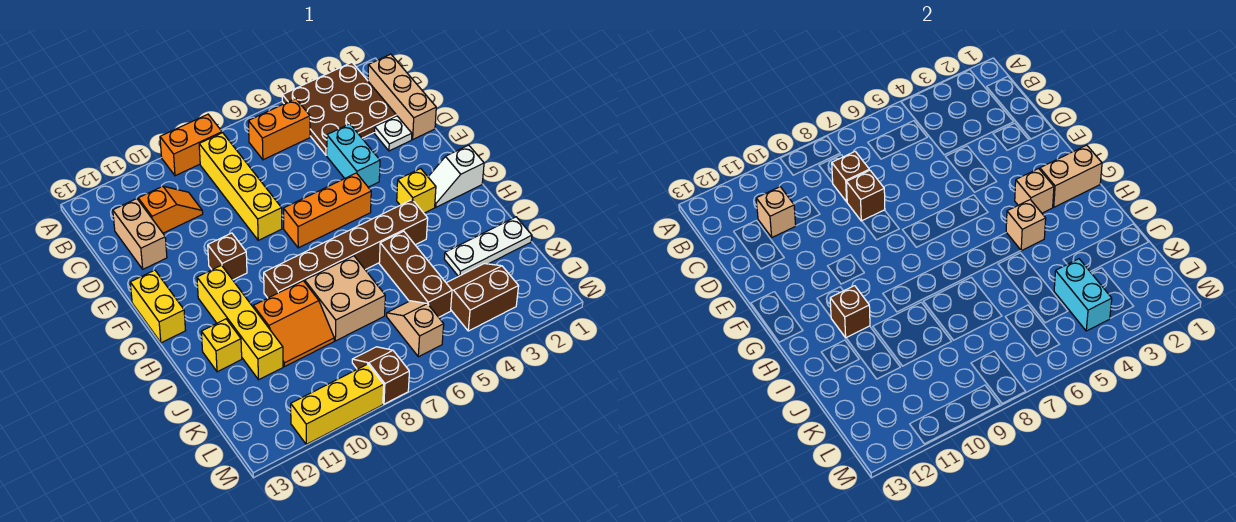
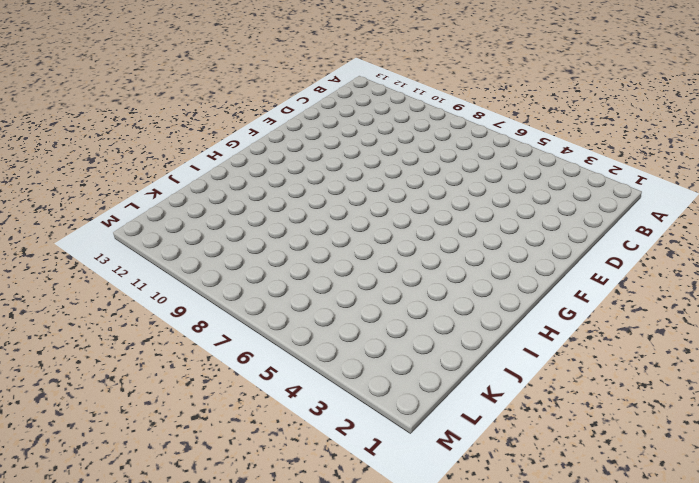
none -> brown plate A2:C4 level 1
none -> orange brick A8:A9 level 1
none -> tan brick B1:D1 level 1
none -> orange brick B5:B6 level 1

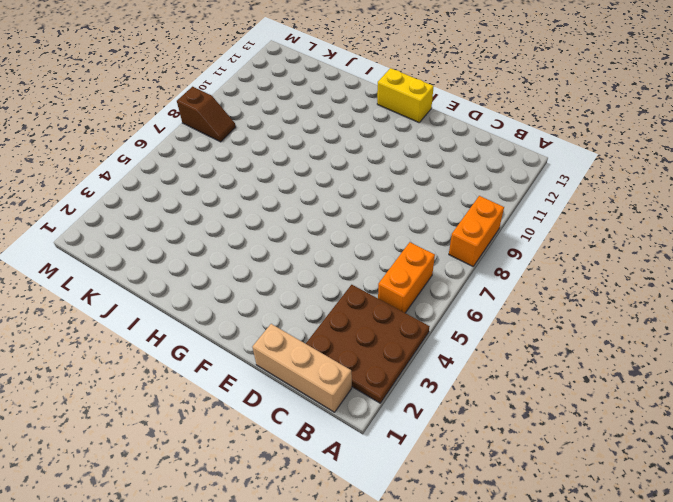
none -> yellow brick B8:E8 level 1
none -> orange slope C10:C11 level 1 top 11
none -> tan brick C12:D12 level 1
none -> white plate D2 level 1

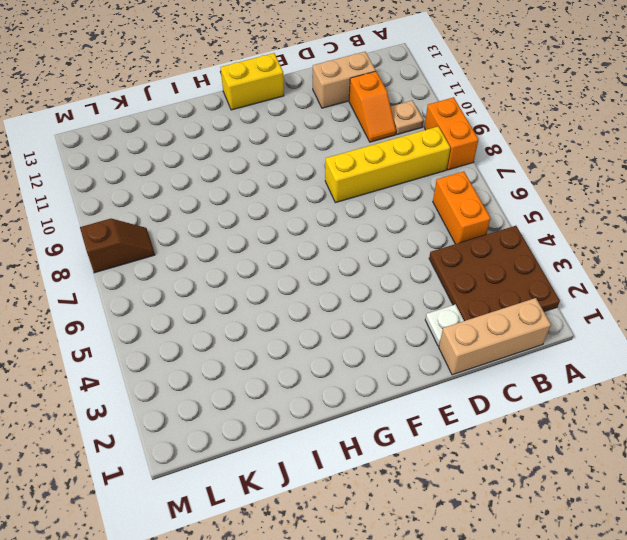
tan plate B10 level 1 -> none
none -> cyan brick D4:E4 level 1
none -> orange brick F5:F7 level 1
none -> brown brick F10 level 1
none -> white slope G1:G2 level 1 top 1

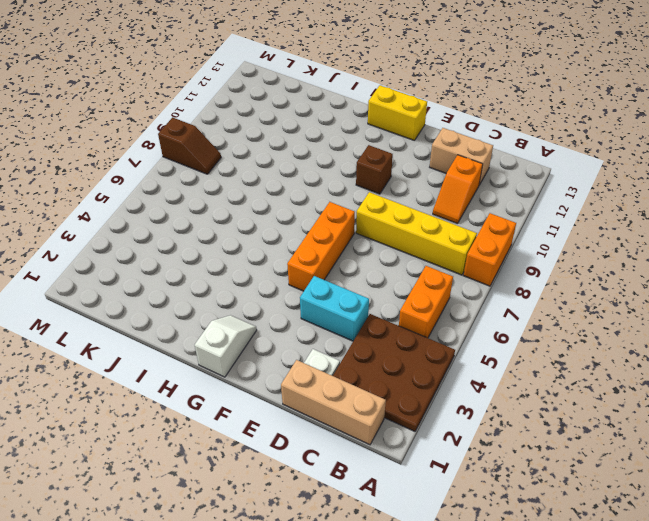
none -> yellow brick G3 level 1
none -> yellow brick G11:J11 level 1
none -> brown brick H4:H9 level 1
none -> brown brick I5:K5 level 1

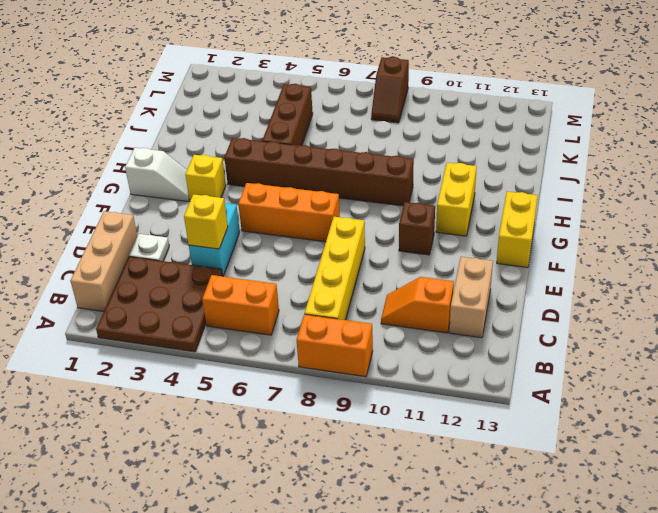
yellow brick D4 level 2 -> yellow brick I12 level 1
yellow brick G11:H11 level 1 -> yellow brick G11:J11 level 1
none -> tan brick I7:J8 level 1
none -> orange slope I9:J10 level 1 top I
none -> white plate J1:J3 level 1
none -> brown slope K3:L4 level 1 top L

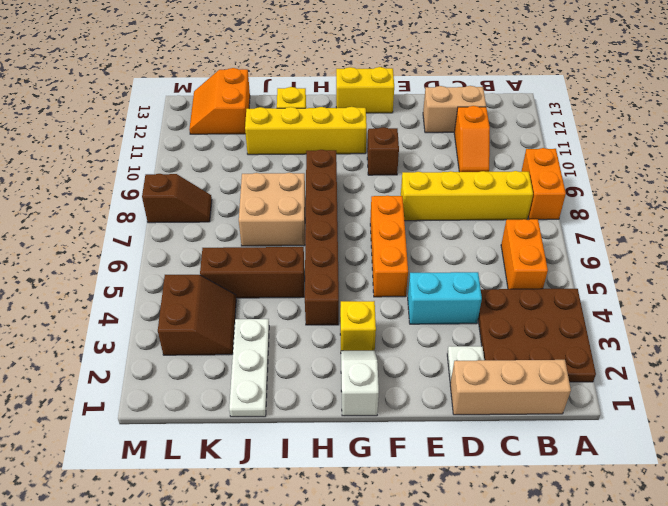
orange slope K12:L13 level 1 top K -> orange slope I9:J10 level 1 top I
none -> tan slope K6:L6 level 1 top L
none -> yellow brick M9:M11 level 1
none -> brown brick C8 level 2
none -> tan brick C11 level 2

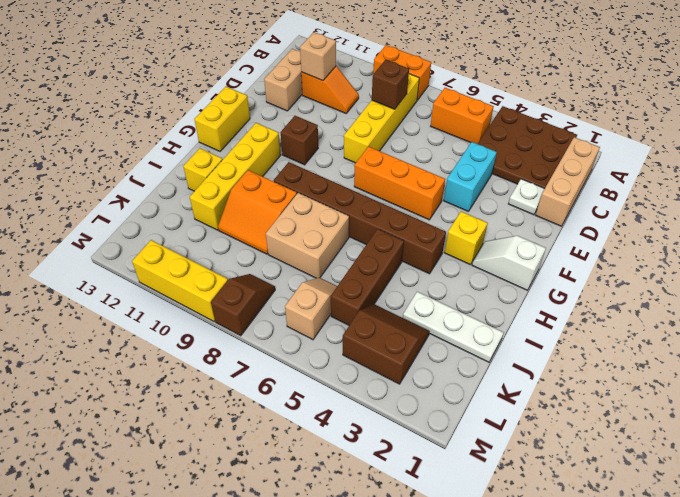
none -> brown brick D8 level 2
none -> tan brick G1:G2 level 2
none -> tan brick G3 level 2
none -> tan brick H4 level 2

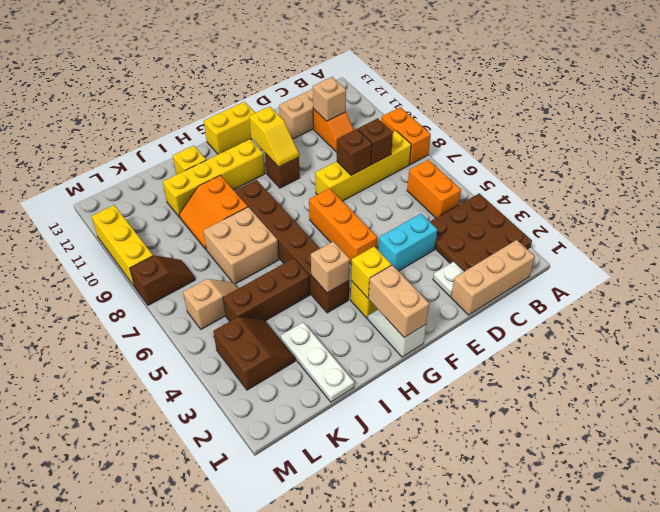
yellow slope F10:F11 level 2 top 11 -> none
yellow brick G3 level 2 -> tan brick G3 level 2
none -> brown brick H11 level 2
none -> cyan brick K4:L4 level 2

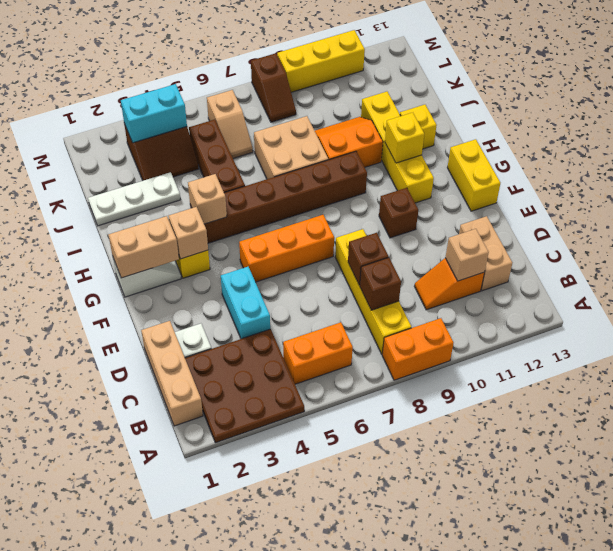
yellow brick H11 level 2 -> brown brick H11 level 2
cyan brick L3:L4 level 2 -> cyan brick K4:L4 level 2

